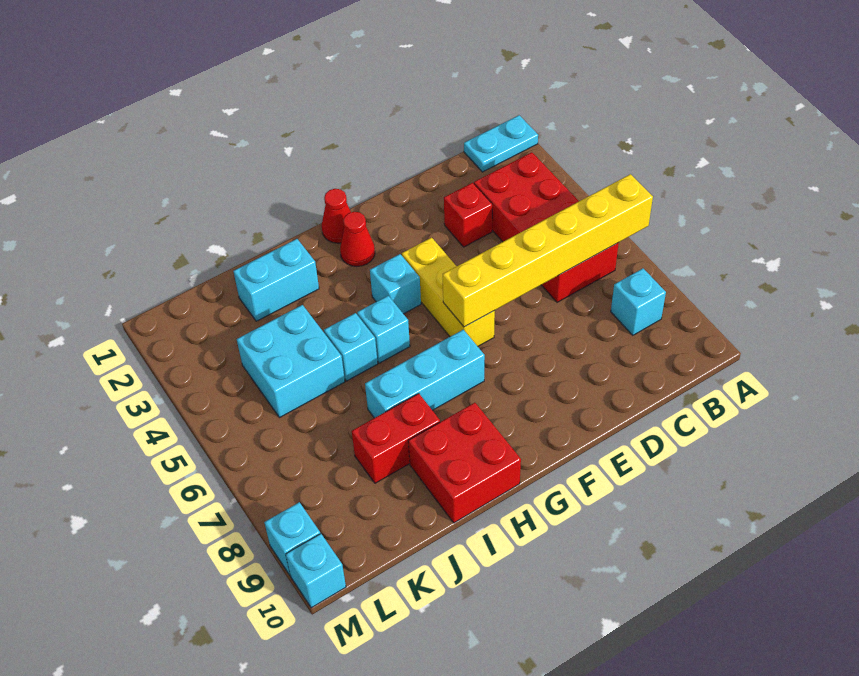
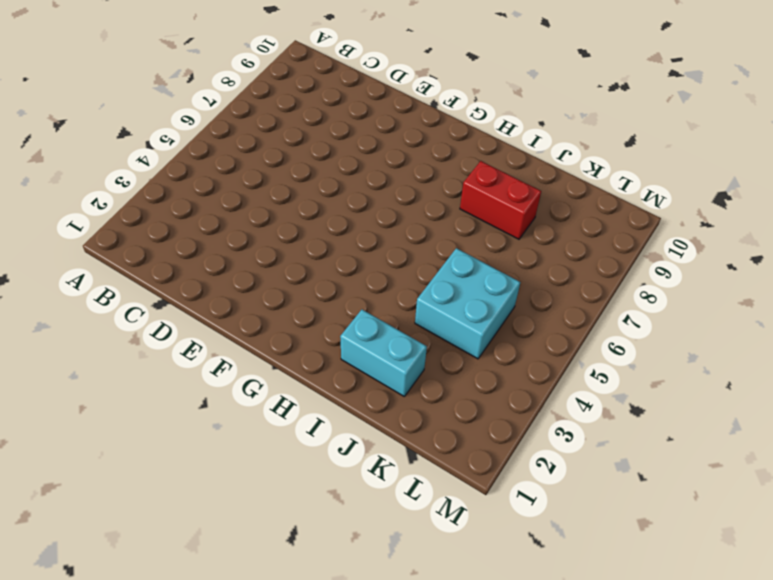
none -> cyan plate A1:B1 level 1
none -> red brick B3:C6 level 1
none -> cyan brick B8 level 1

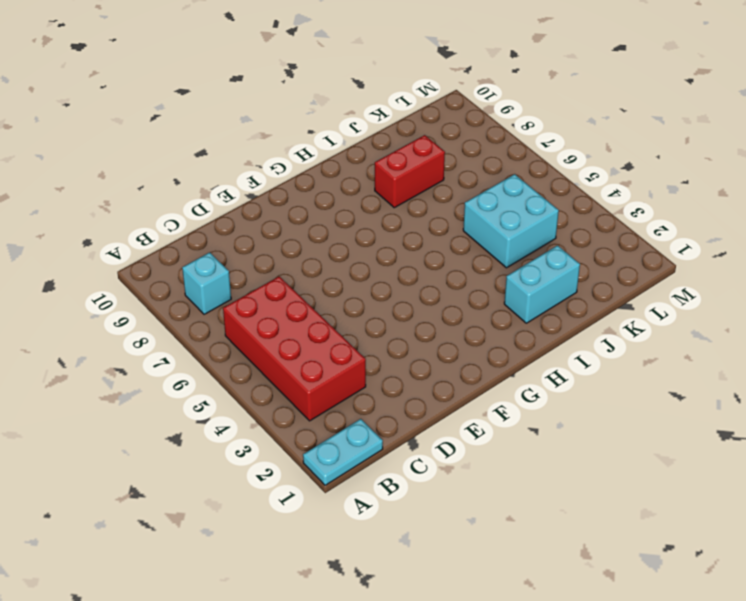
none -> red brick D3 level 1
none -> yellow brick F4:F6 level 1
none -> red cone G1 level 1

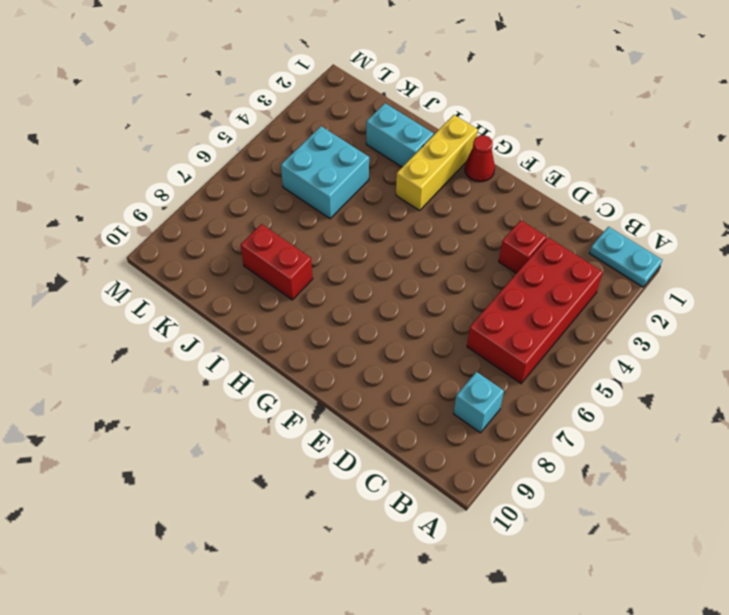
yellow brick H1:H3 level 1 -> yellow brick F4:F6 level 1
none -> red cone G2 level 1
none -> cyan brick G4 level 1
none -> cyan brick G7:I7 level 1

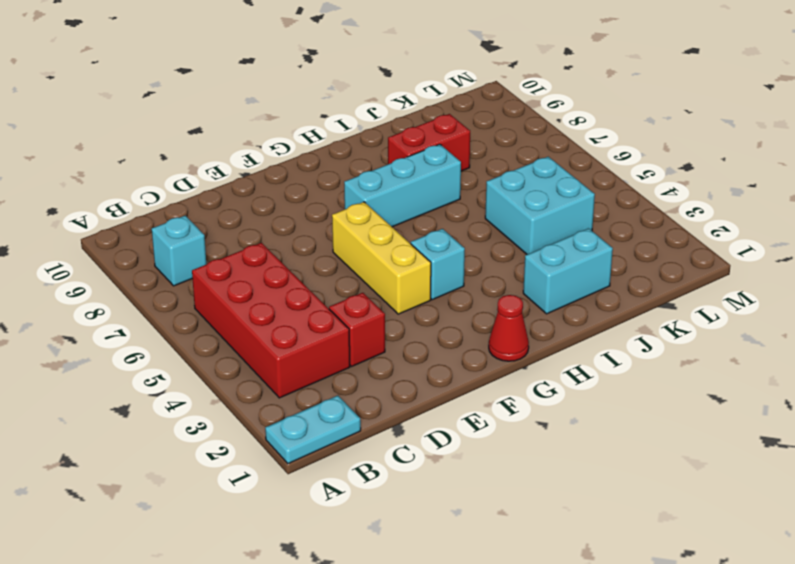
none -> red cone G2 level 1
none -> cyan brick H5 level 1
none -> red brick H9:I10 level 1

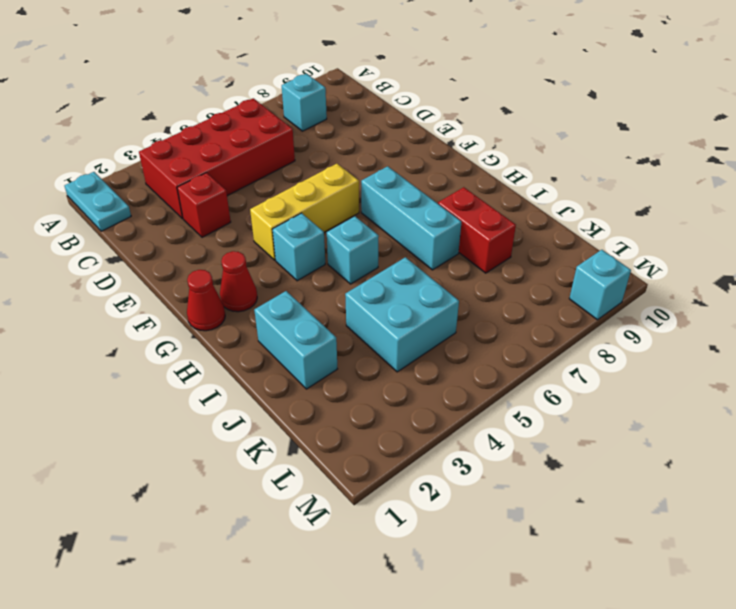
none -> red brick H9:I10 level 1
none -> cyan brick I5 level 1
none -> cyan brick M10 level 1

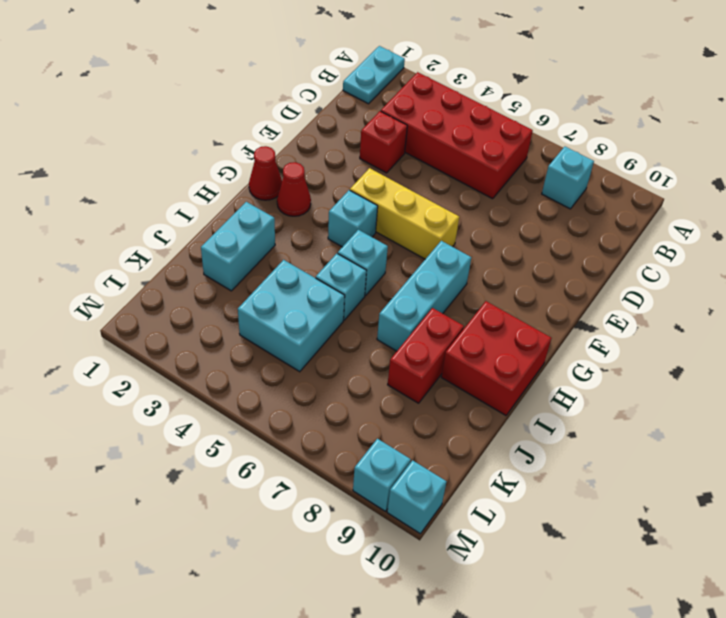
none -> yellow brick A6:F6 level 2

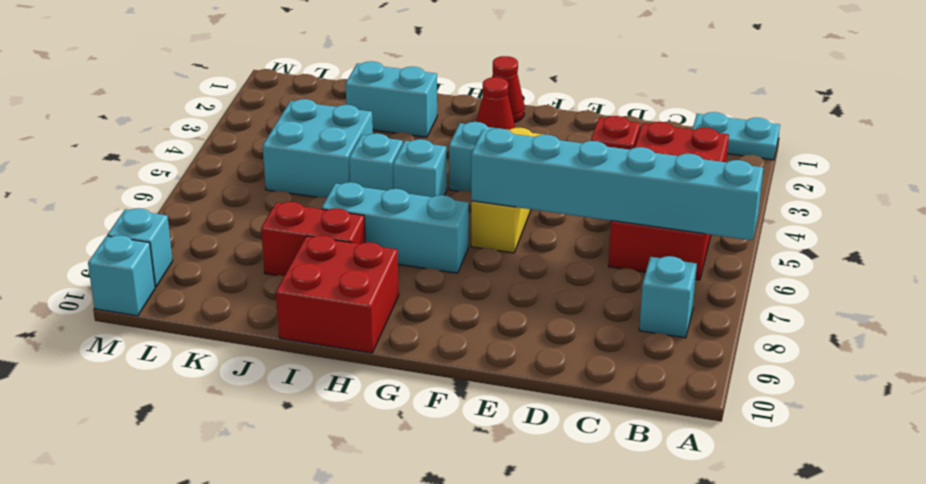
cyan brick A6:F6 level 2 -> yellow brick A6:F6 level 2

